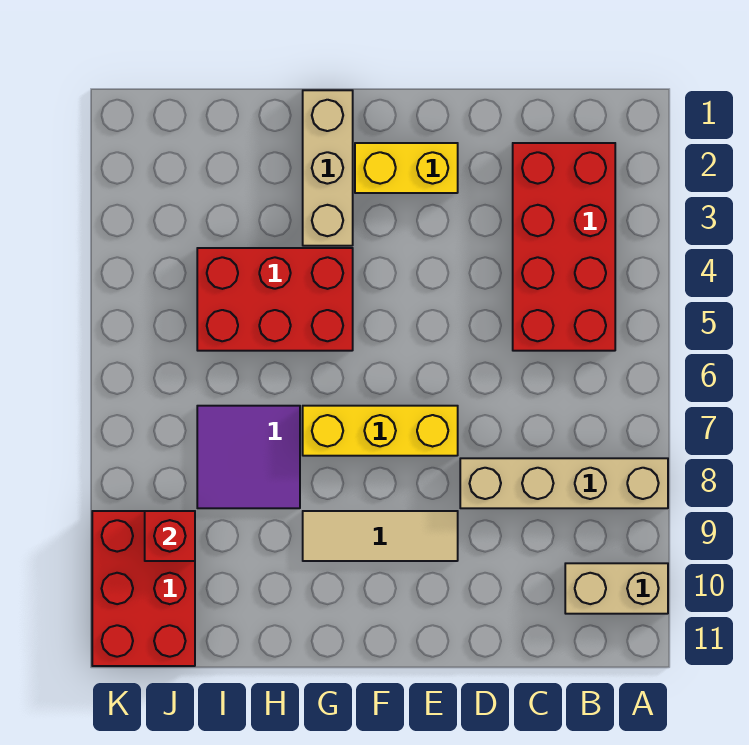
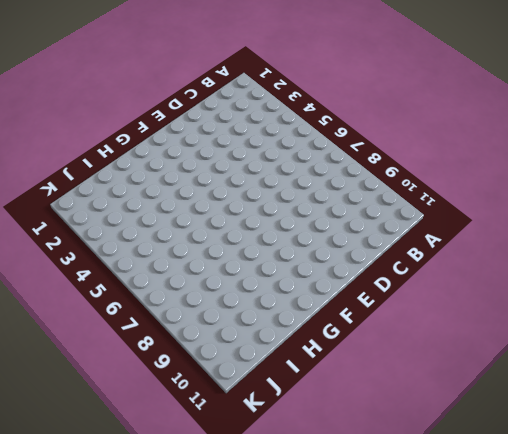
none -> tan brick A8:D8 level 1
none -> tan brick A10:B10 level 1

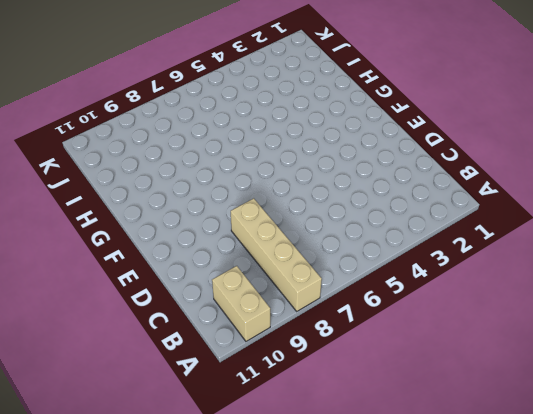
none -> red brick B2:C5 level 1
none -> yellow brick E2:F2 level 1

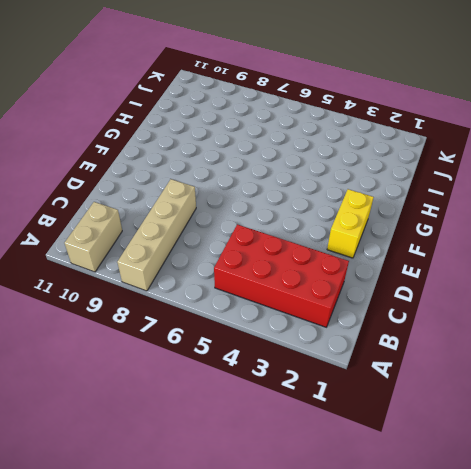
none -> yellow brick E7:G7 level 1
none -> tan tile E9:G9 level 1

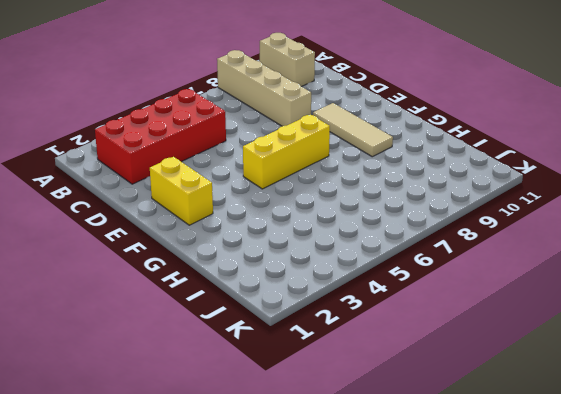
yellow brick F5:F7 level 1 -> yellow brick E7:G7 level 1
none -> tan brick G1:G3 level 1
none -> red brick G4:I5 level 1

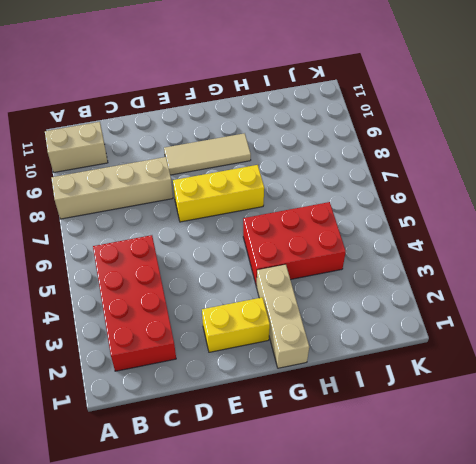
none -> purple tile H7:I8 level 1
none -> red brick J9:K11 level 1

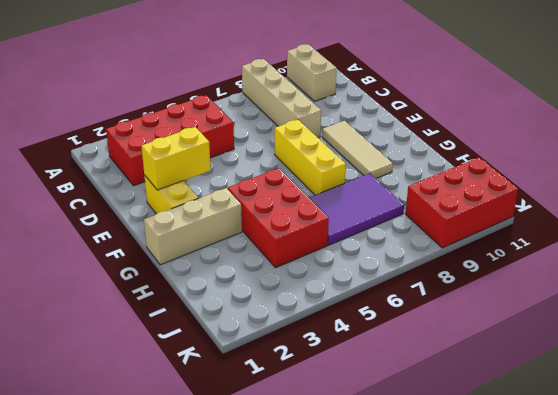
yellow brick E2:E3 level 2 -> none
purple tile H6:I8 level 1 -> purple tile H7:I8 level 1
none -> red brick J9 level 2

